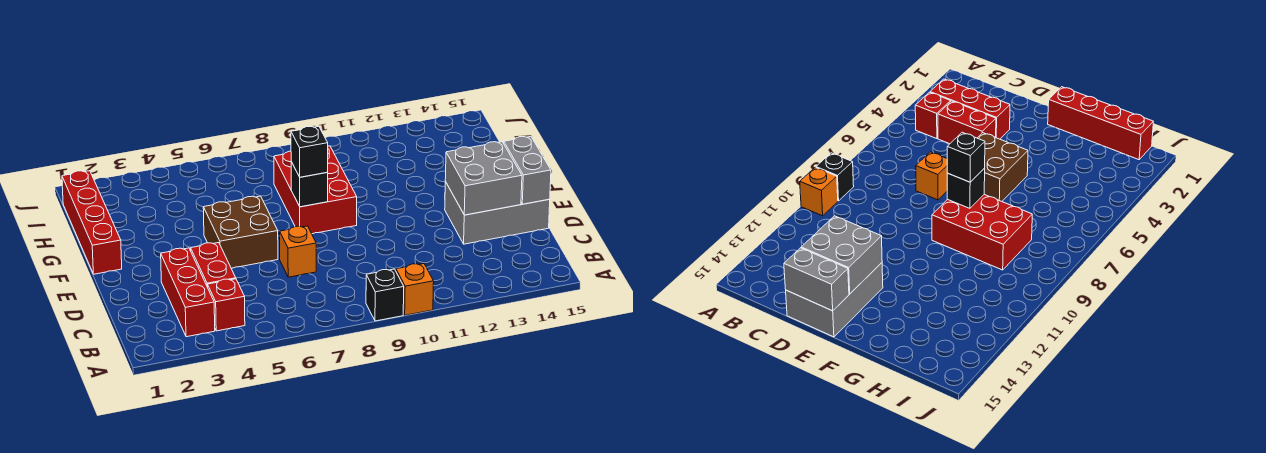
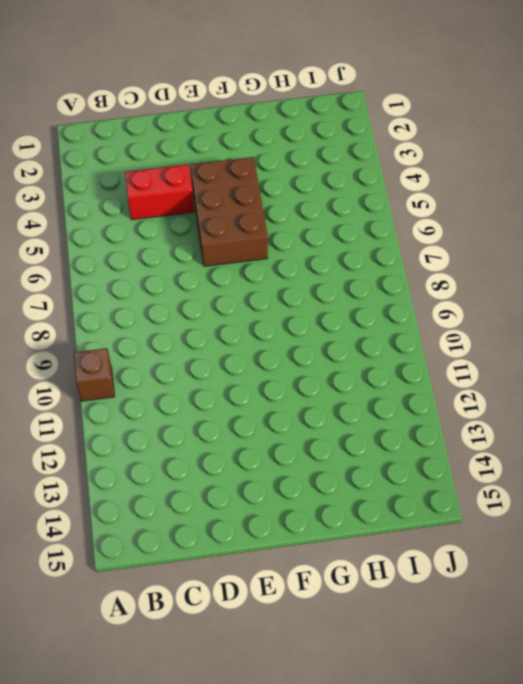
brown brick A10 level 1 -> orange brick A10 level 1
brown brick E4:F6 level 1 -> brown brick E5:F6 level 1
none -> black brick A9 level 1
none -> red brick B3:D3 level 1
none -> red brick B4 level 1

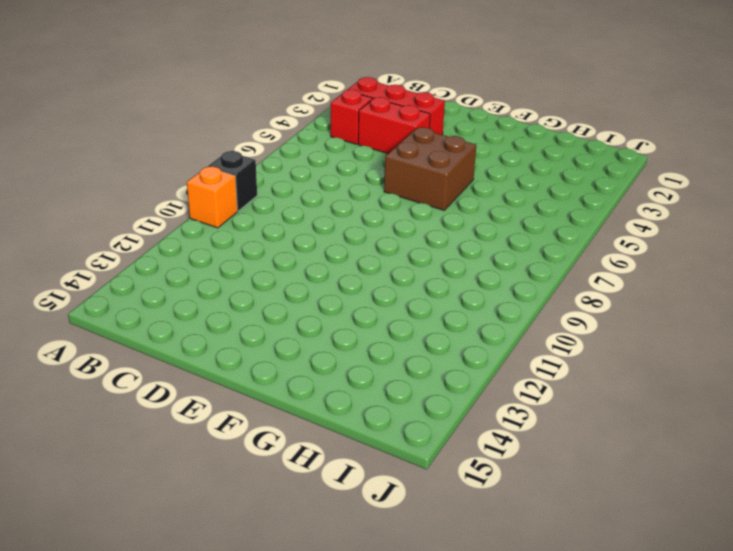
none -> orange brick D7 level 1
none -> grey brick D13:E15 level 1
none -> red brick F1:I1 level 1

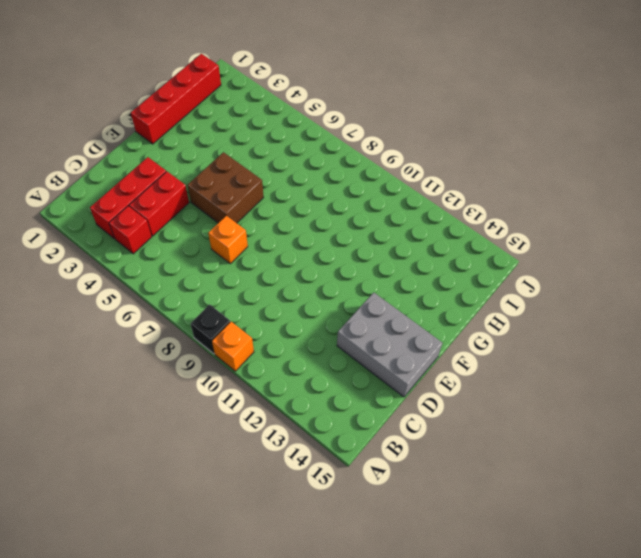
none -> red brick F8:H9 level 1
none -> grey brick D13:E14 level 2
none -> grey brick D15:E15 level 2

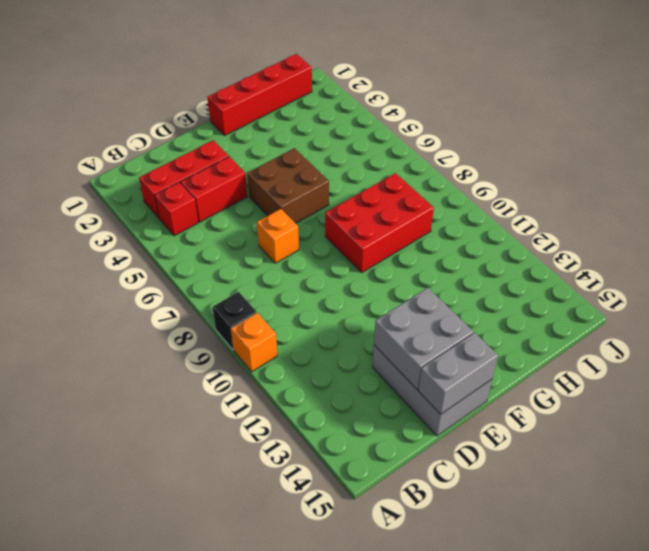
none -> black brick F8 level 2
none -> black brick F8 level 3

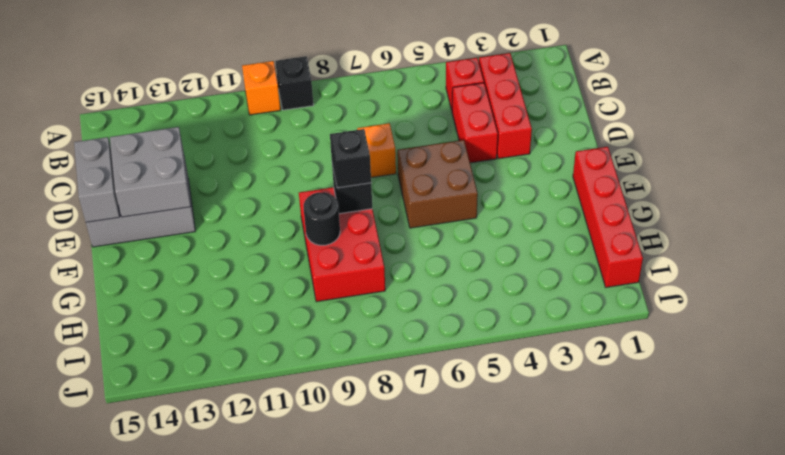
black round brick G9 level 2 -> none

